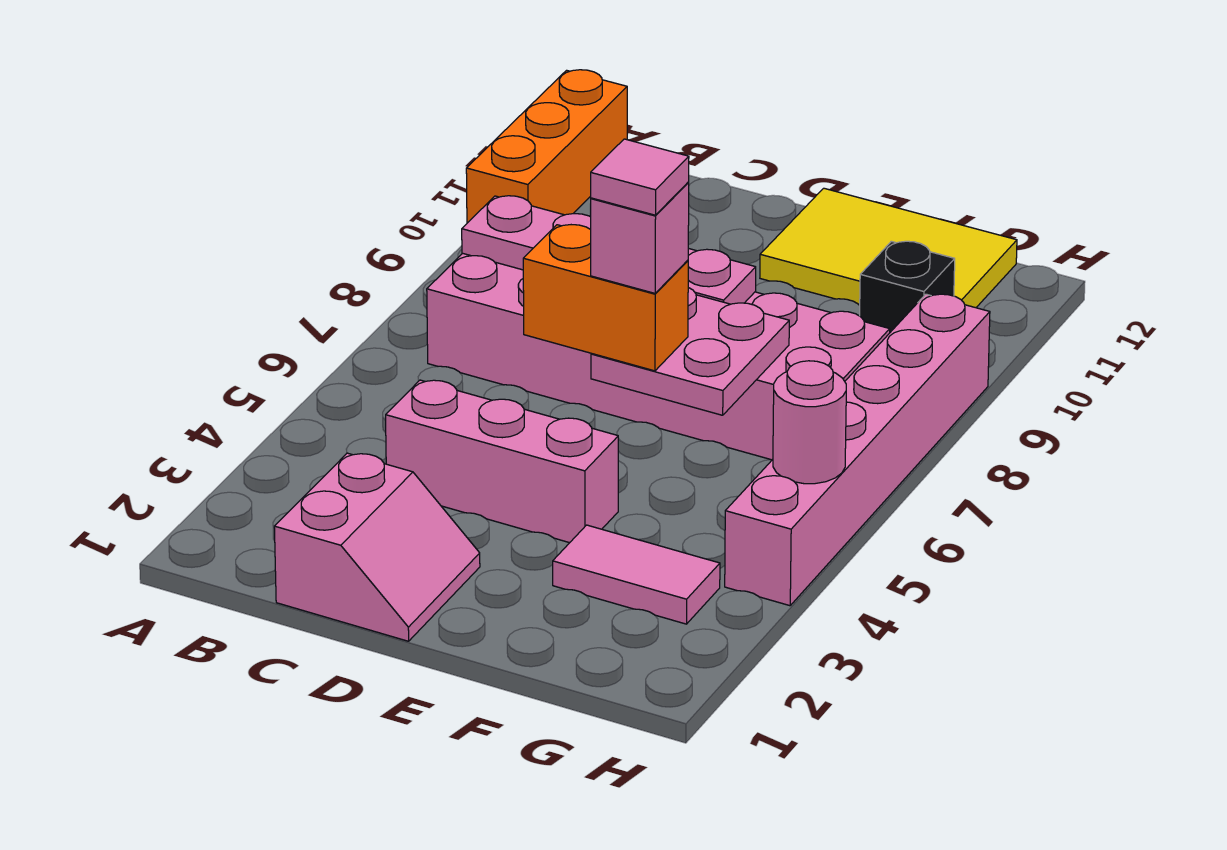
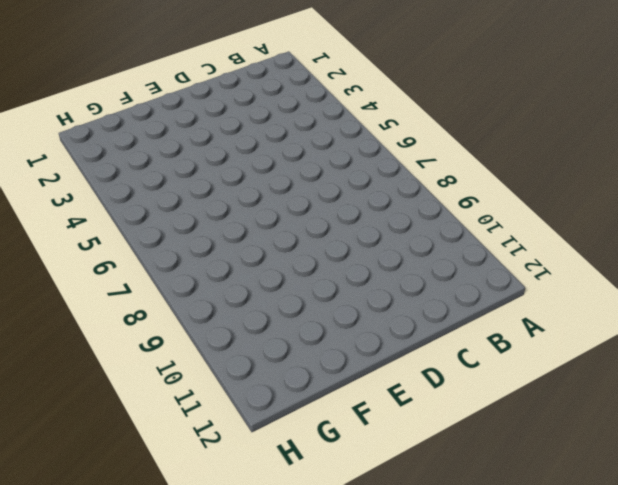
none -> orange brick A10:A12 level 1
none -> pink brick B7:G8 level 1
none -> pink slope C1:D2 level 1 top C

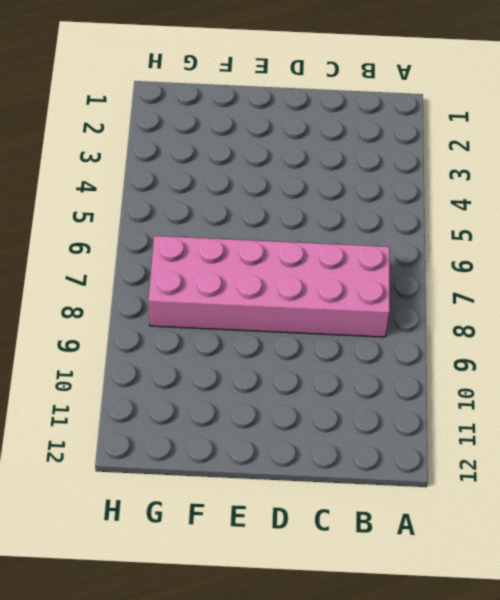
none -> orange brick A10:A12 level 1
none -> pink slope C1:D2 level 1 top C
none -> pink brick C4:E4 level 1

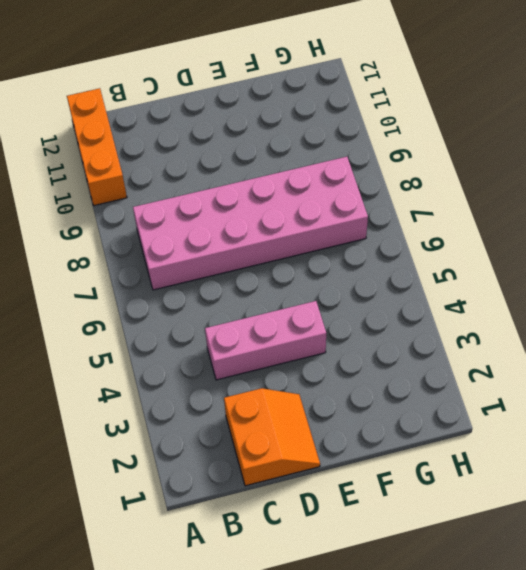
orange slope C1:D2 level 1 top C -> pink slope C1:D2 level 1 top C
none -> yellow tile E11:G12 level 1
none -> pink tile F3:G3 level 1
none -> black brick G10 level 1

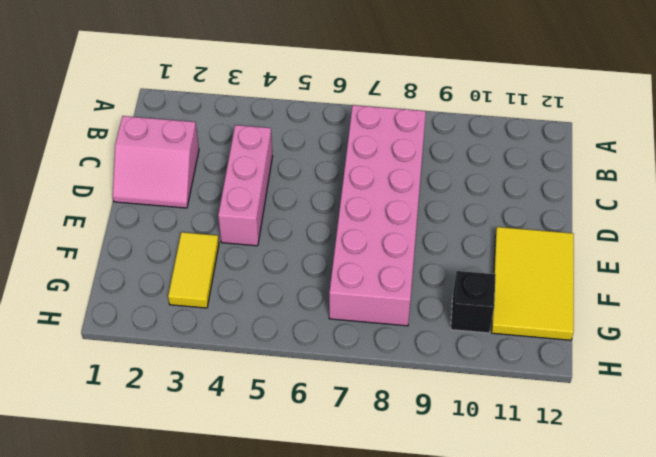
yellow tile F3:G3 level 1 -> pink tile F3:G3 level 1
none -> orange brick A10:A12 level 1
none -> pink brick H4:H9 level 1
none -> pink plate B8:E8 level 2

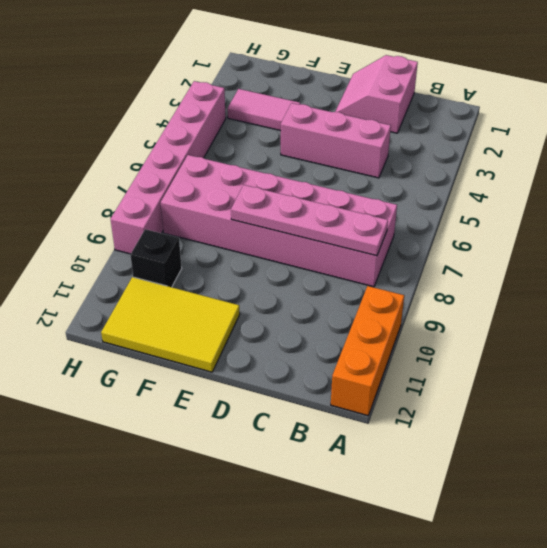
none -> pink plate E6:F7 level 2
none -> pink round brick H5 level 2
none -> orange brick D6:E6 level 3

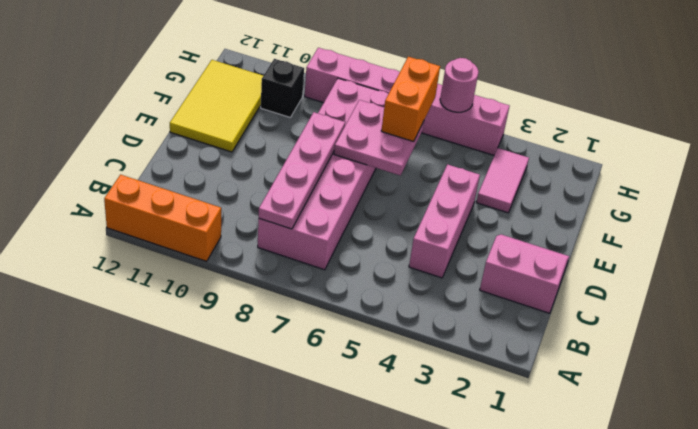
orange brick F6:G6 level 3 -> orange brick D6:E6 level 3
none -> pink brick E6 level 4
none -> pink tile E6 level 5

